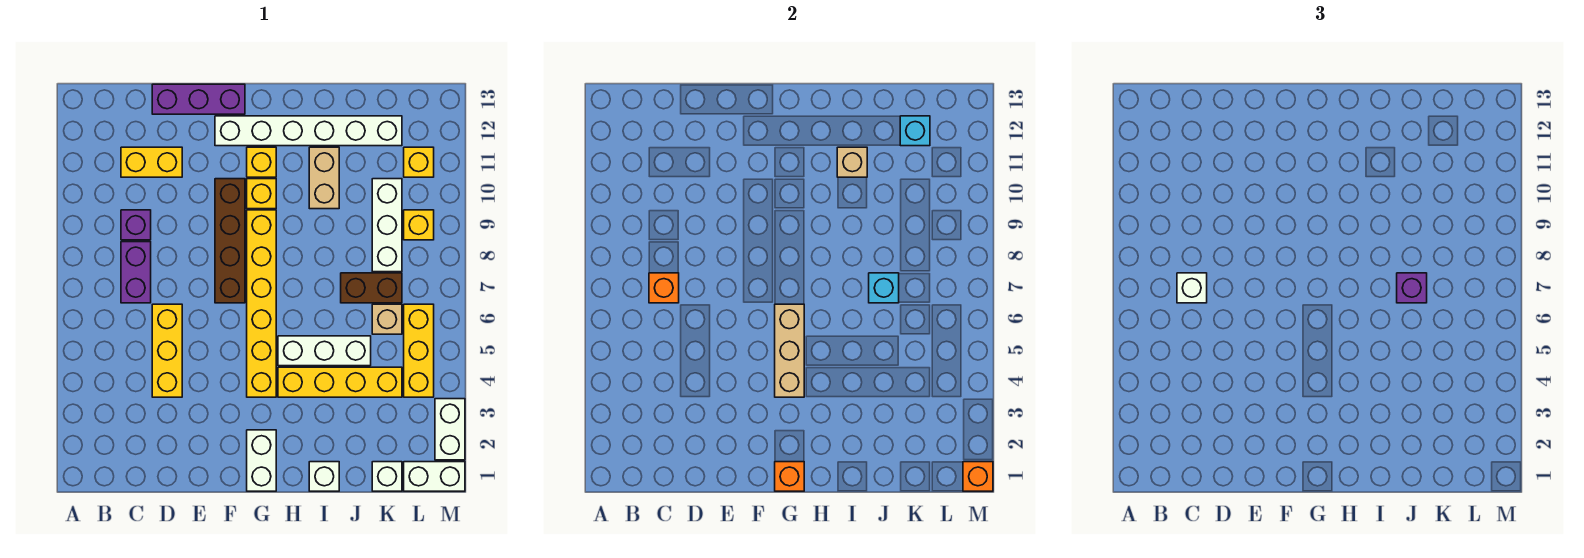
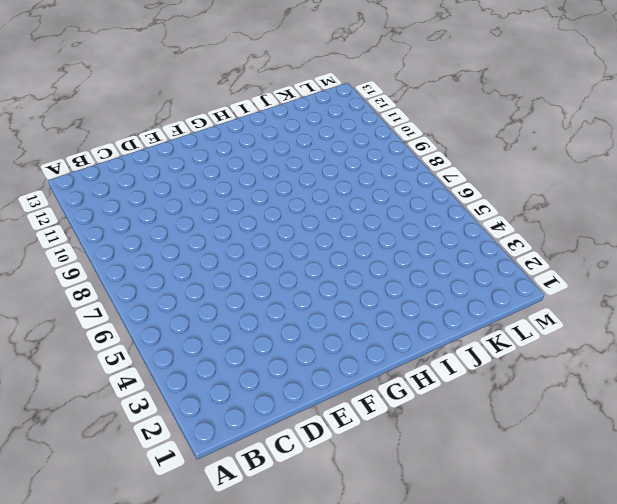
none -> purple brick C7:C8 level 1
none -> purple brick C9 level 1
none -> yellow brick C11:D11 level 1
none -> yellow brick D4:D6 level 1

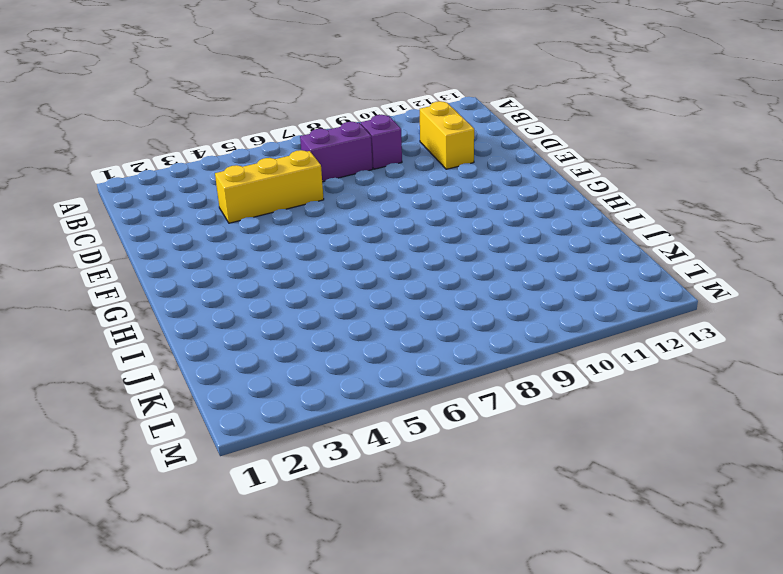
none -> purple brick D13:F13 level 1
none -> brown brick F7:F10 level 1
none -> white brick F12:K12 level 1
none -> white brick G1:G2 level 1

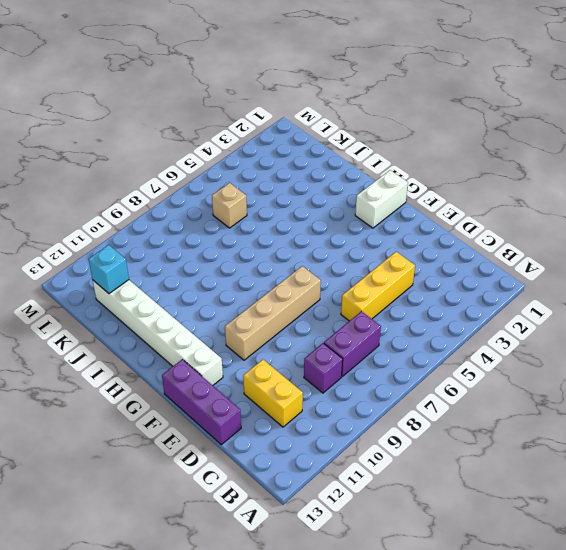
tan brick F7:F10 level 1 -> brown brick F7:F10 level 1
none -> yellow brick G4:G9 level 1
none -> yellow brick G10 level 1
none -> yellow brick G11 level 1
none -> yellow brick H4:K4 level 1

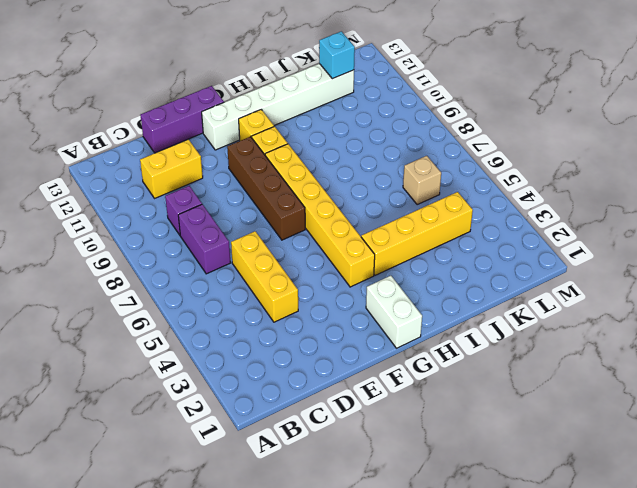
none -> white brick H5:J5 level 1
none -> white brick I1 level 1
none -> tan brick I10:I11 level 1
none -> brown brick J7:K7 level 1

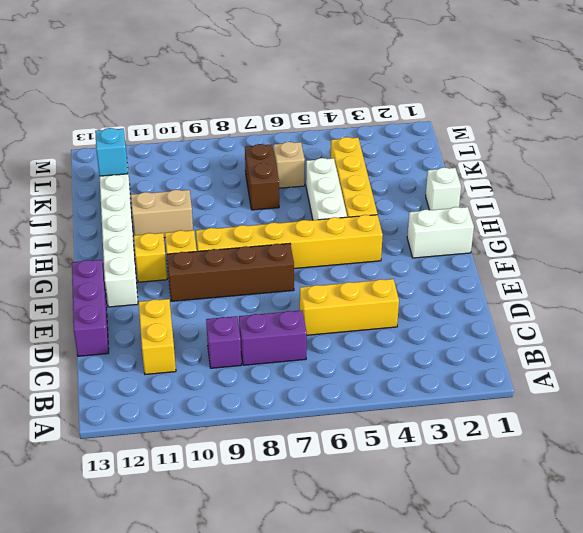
none -> white brick K1 level 1
none -> white brick K8:K10 level 1
none -> white brick L1:M1 level 1
none -> yellow brick L4:L6 level 1

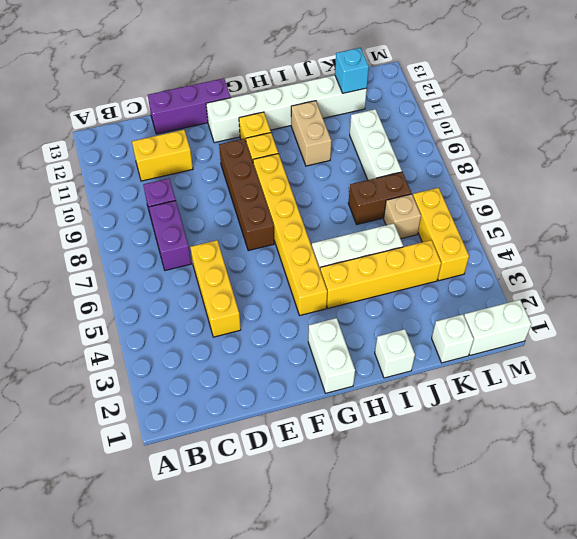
none -> yellow brick L9 level 1
none -> yellow brick L11 level 1
none -> white brick M2:M3 level 1
none -> orange brick C7 level 2

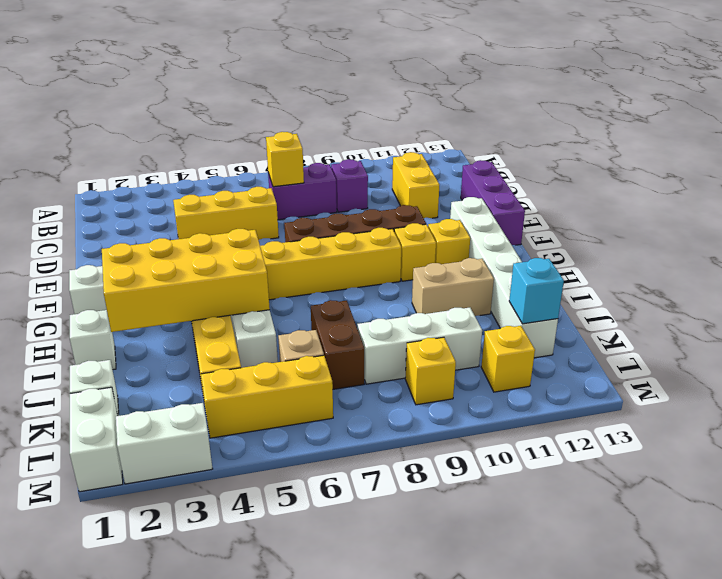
yellow brick C7 level 2 -> orange brick C7 level 2
yellow brick H2:I5 level 2 -> none
none -> orange brick G1 level 2
none -> tan brick G4:G6 level 2
none -> tan brick I11 level 2
none -> cyan brick J7 level 2

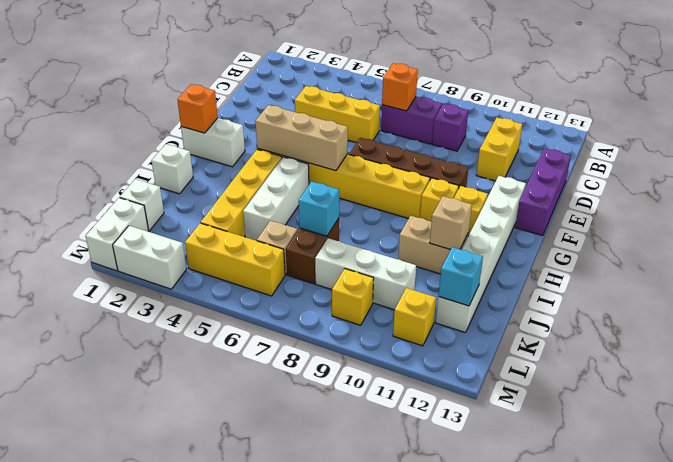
none -> orange brick M1 level 2
none -> white brick C7 level 3
none -> purple brick J7 level 3

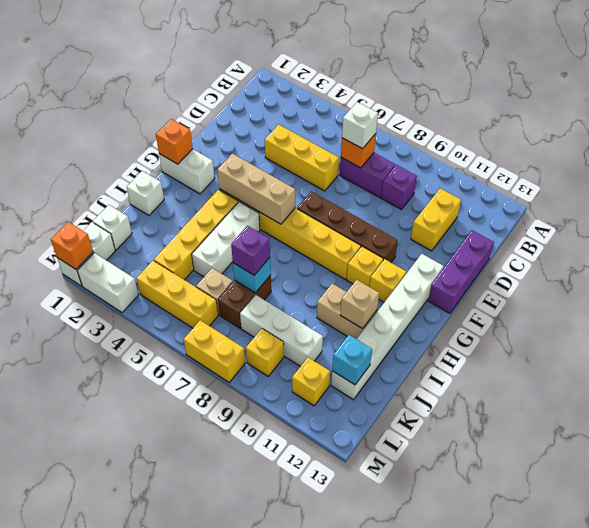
yellow brick M7:M8 level 1 -> none

